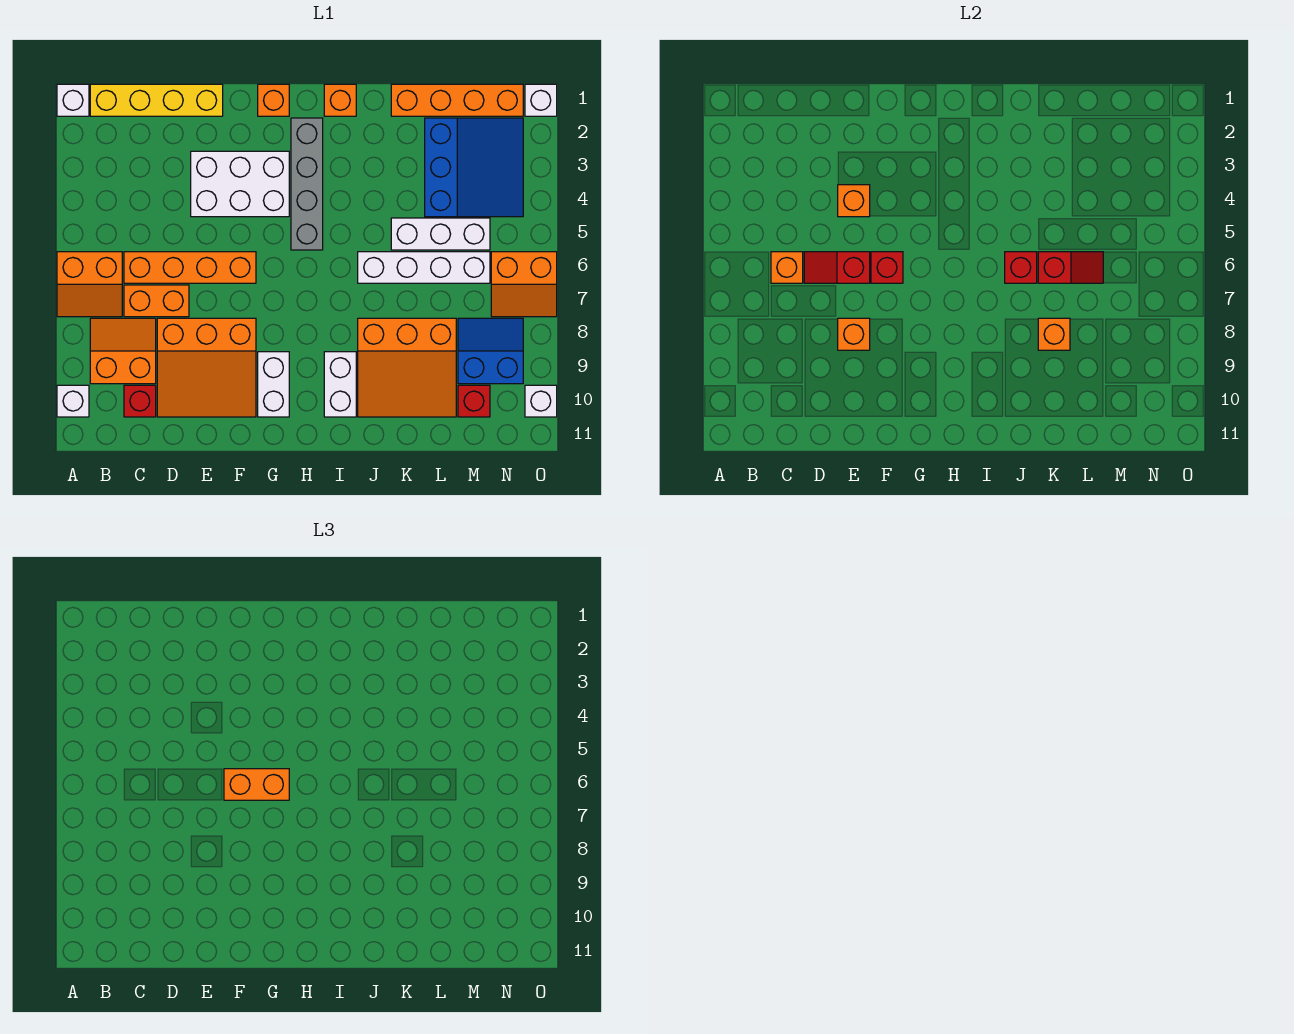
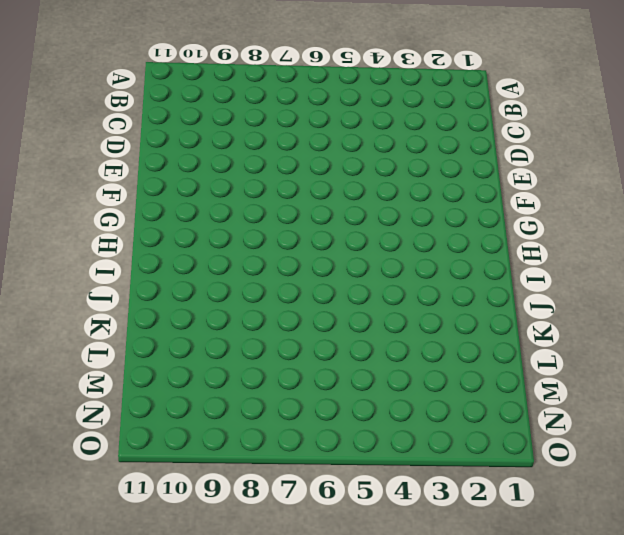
none -> white brick A1 level 1
none -> orange slope A6:B7 level 1 top 6
none -> white brick A10 level 1
none -> yellow brick B1:E1 level 1

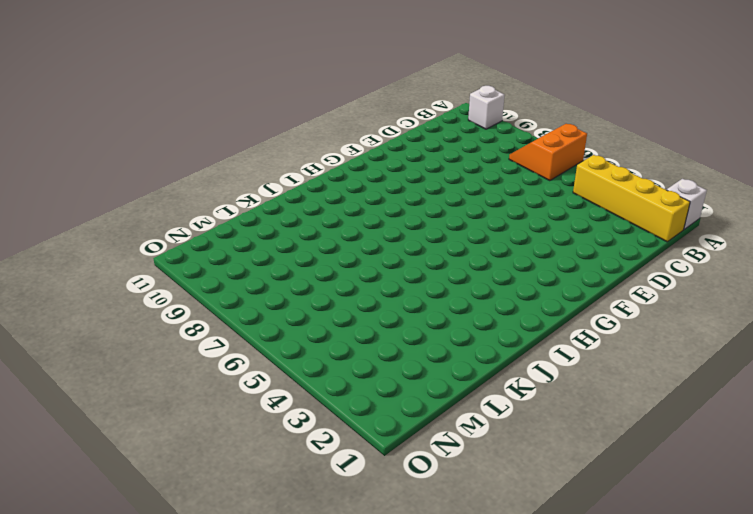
yellow brick B1:B4 level 1 -> yellow brick B1:E1 level 1
none -> orange slope B8:C9 level 1 top 9
none -> orange brick C6:F6 level 1
none -> orange brick C7:D7 level 1
none -> red brick C10 level 1

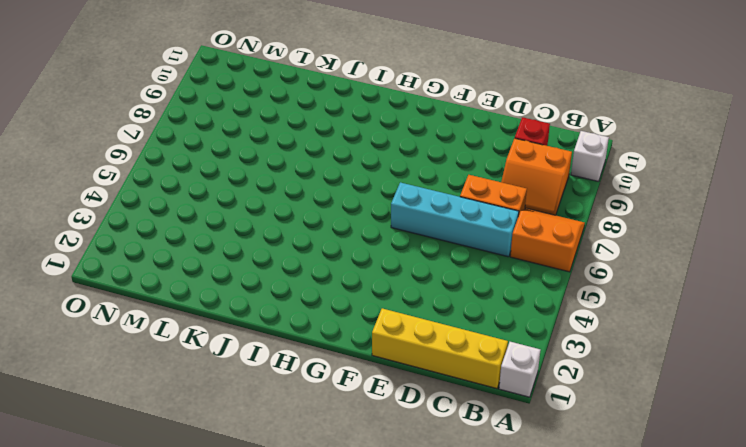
cyan brick C6:F6 level 1 -> orange brick C6:F6 level 1
none -> orange slope D8:F10 level 1 top 8
none -> white brick E3:G4 level 1
none -> orange brick G1 level 1
none -> white brick G9:G10 level 1

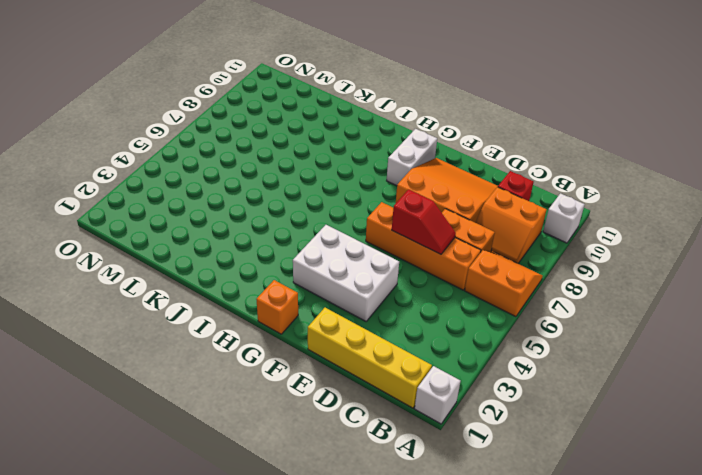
none -> grey brick H2:H5 level 1
none -> orange brick I1 level 1
none -> white brick I9:I10 level 1
none -> white brick J6:M6 level 1

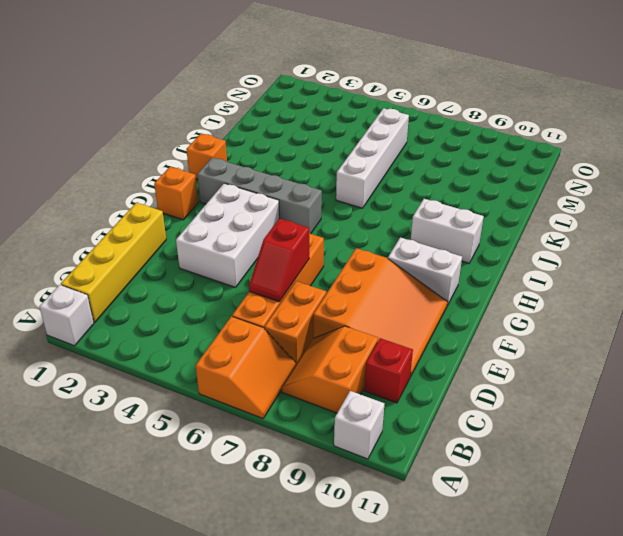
none -> orange slope J8:L10 level 1 top 8
none -> orange brick K1:N1 level 1
none -> white brick K5:M5 level 1
none -> blue slope L2:N4 level 1 top L

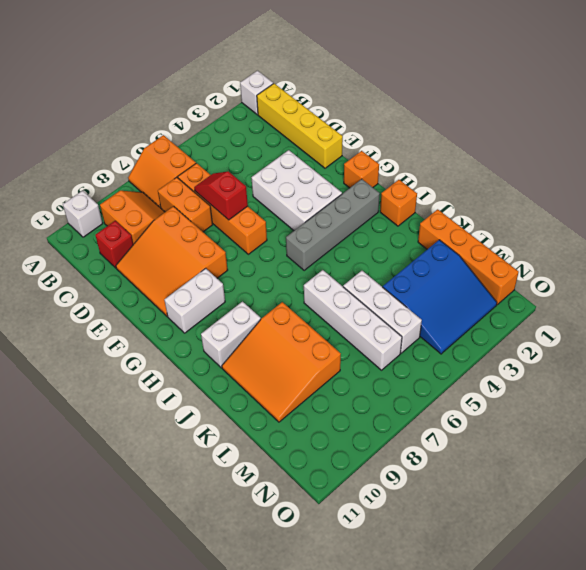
none -> blue slope M8:N9 level 1 top 9
none -> red brick M10 level 1
none -> orange slope N6:O7 level 1 top 6
none -> white brick O1 level 1

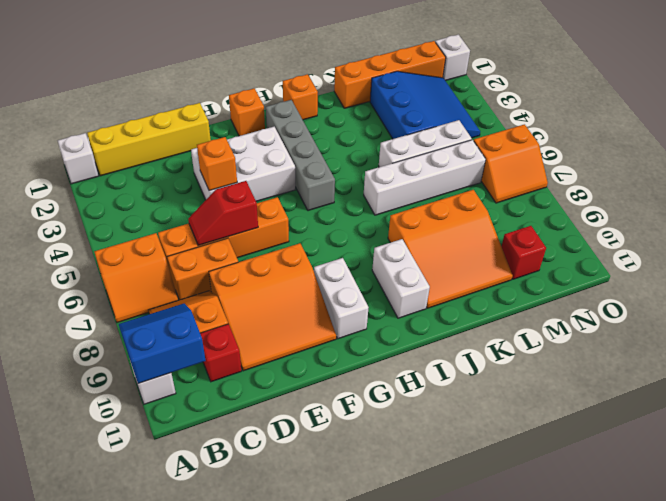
blue slope A9:B10 level 2 top 10 -> blue slope M8:N9 level 1 top 9
none -> white brick O10 level 1
none -> orange brick C6 level 2
none -> orange brick E8 level 2
none -> red brick F6 level 2

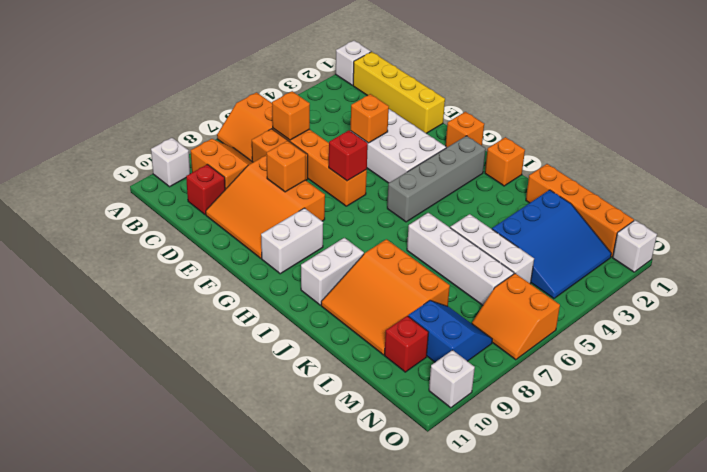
none -> red slope D6:E6 level 2 top E
none -> red brick J6 level 2
none -> red slope K6:L6 level 2 top K
none -> orange brick K8 level 2

